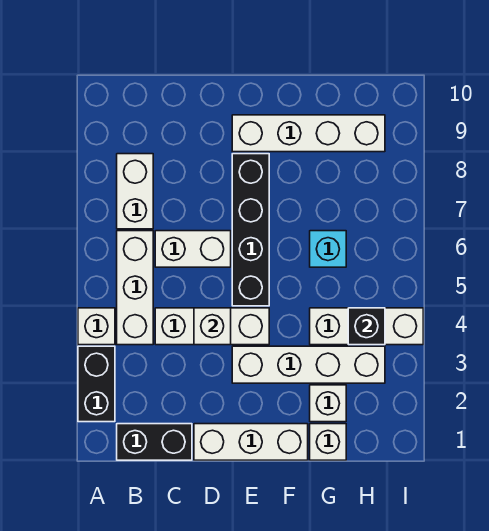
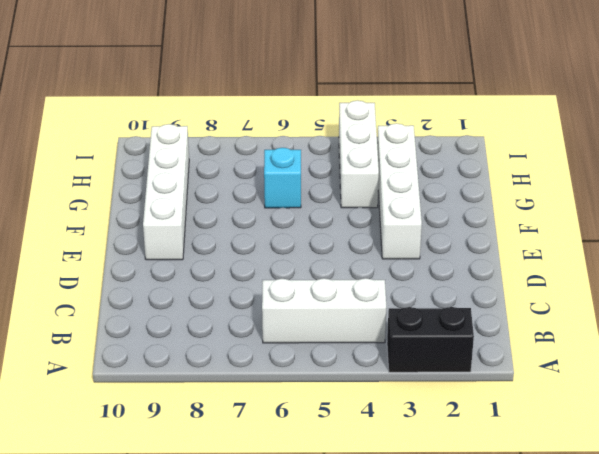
none -> white brick A4 level 1
none -> black brick B1:C1 level 1
none -> white brick B7:B8 level 1

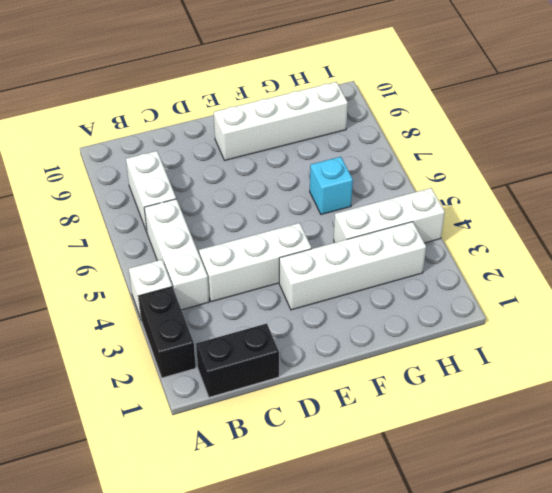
none -> white brick C6:D6 level 1
none -> white brick D1:F1 level 1
none -> black brick E5:E8 level 1

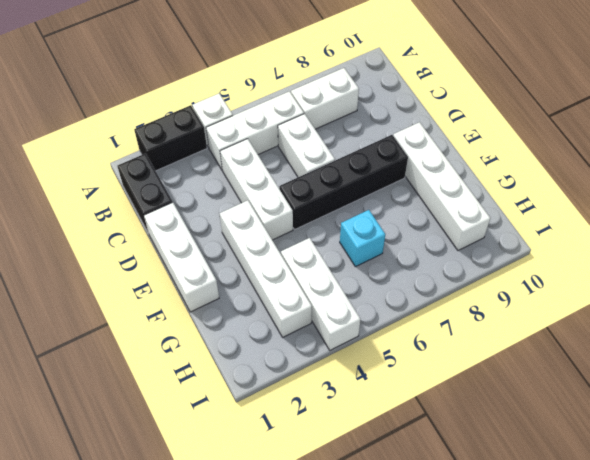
none -> white brick G1 level 1
none -> white brick G2 level 1
none -> white brick D4 level 2

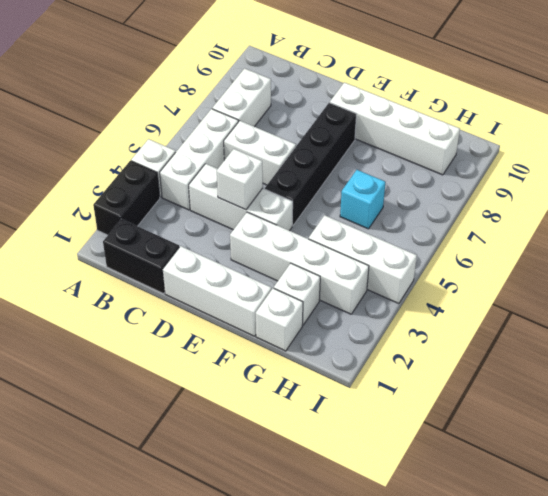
none -> black brick H4 level 2

